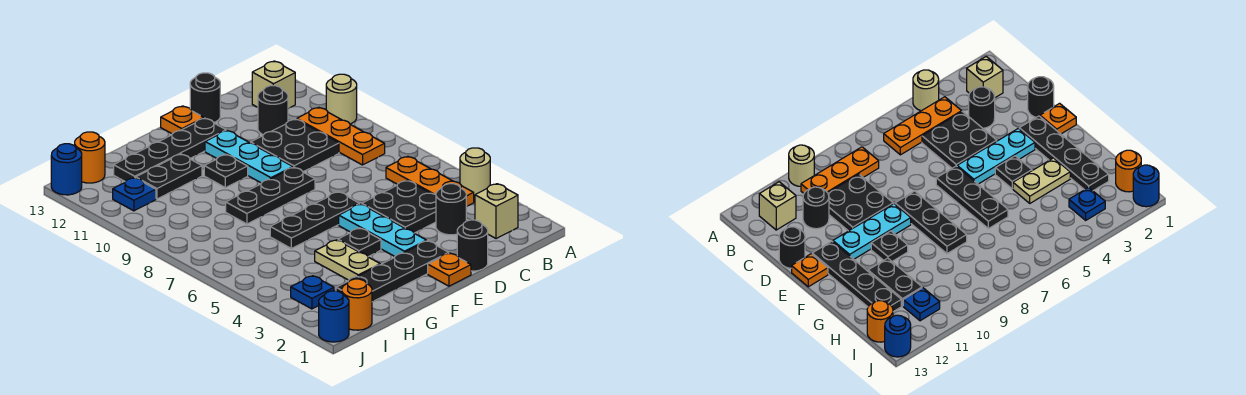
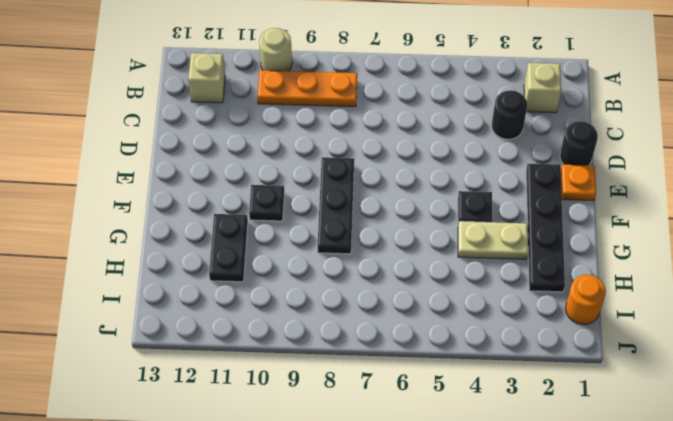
none -> tan round brick A4 level 1
none -> orange plate B4:B6 level 1
none -> black plate C4:D5 level 1
none -> black plate C9:D10 level 1

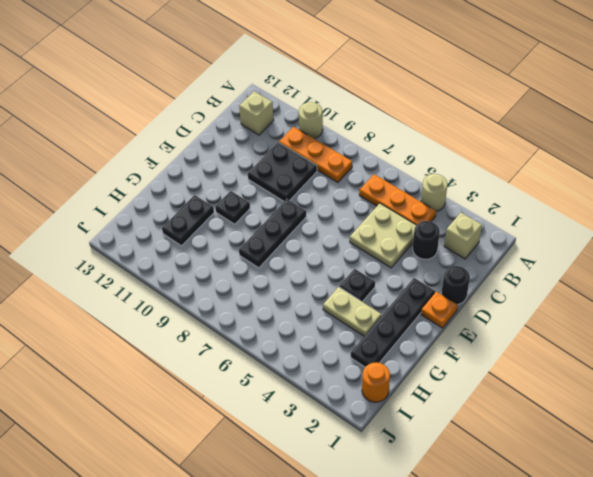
tan plate C4:D5 level 1 -> black plate C4:D5 level 1
none -> black round brick C11 level 1
none -> black round brick D13 level 1
none -> cyan plate E3:E5 level 1
none -> black plate E6:G6 level 1

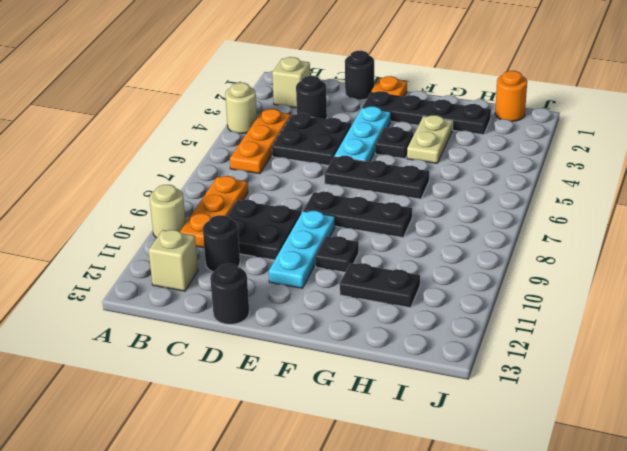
none -> black plate E12:H12 level 1
none -> orange plate E13 level 1
none -> blue plate I3 level 1
none -> blue plate I11 level 1

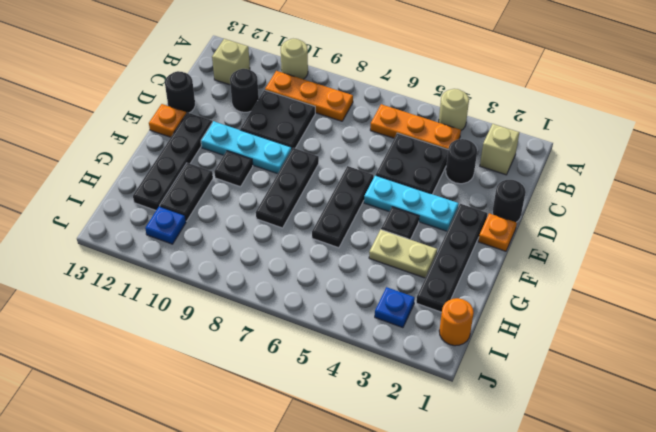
none -> orange round brick I13 level 1
none -> blue round brick J1 level 1
none -> blue round brick J13 level 1

